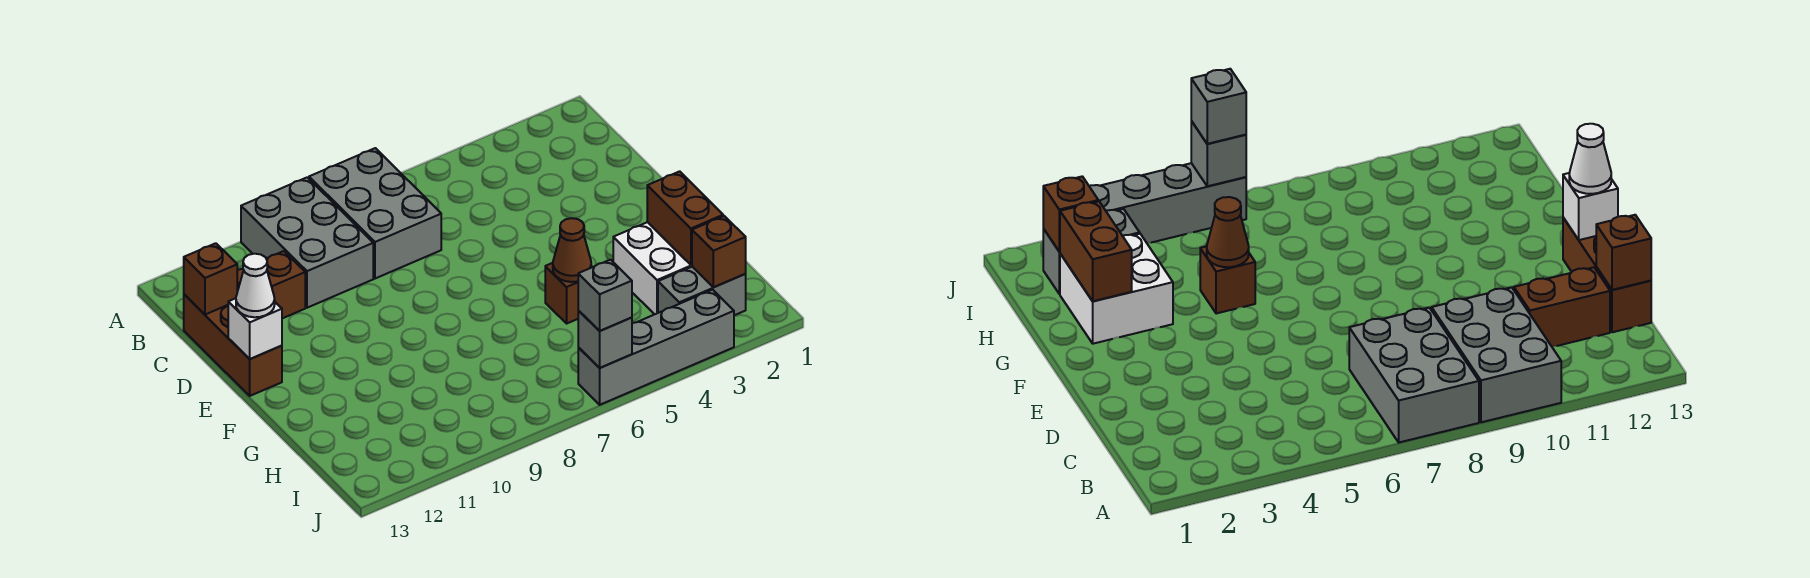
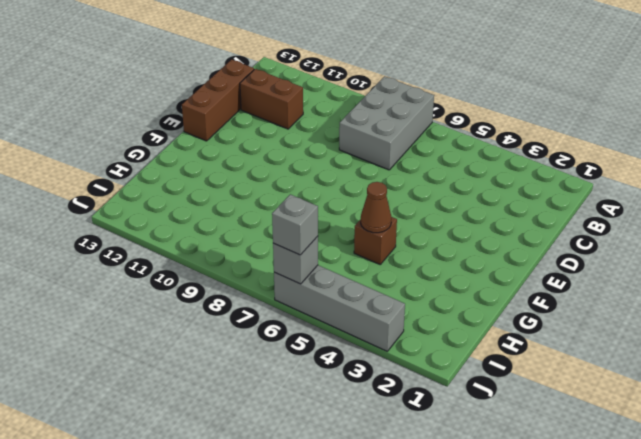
none -> grey brick A9:C10 level 1
none -> white brick G2:H3 level 1
none -> grey brick I2:I3 level 1

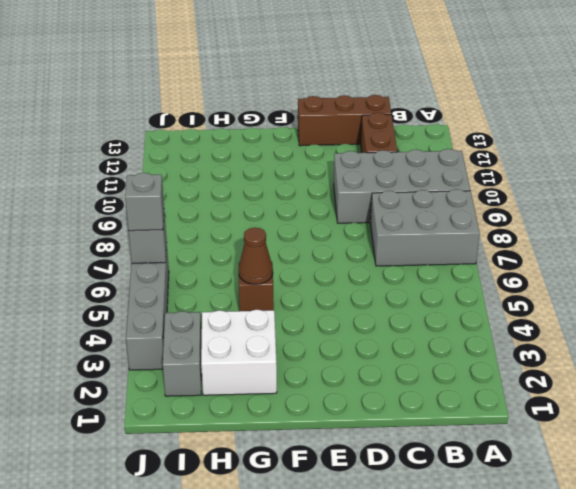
grey brick A9:D10 level 1 -> grey brick A9:C10 level 1
none -> brown brick C13 level 2
none -> white brick E13 level 2
none -> brown brick G2:H2 level 2

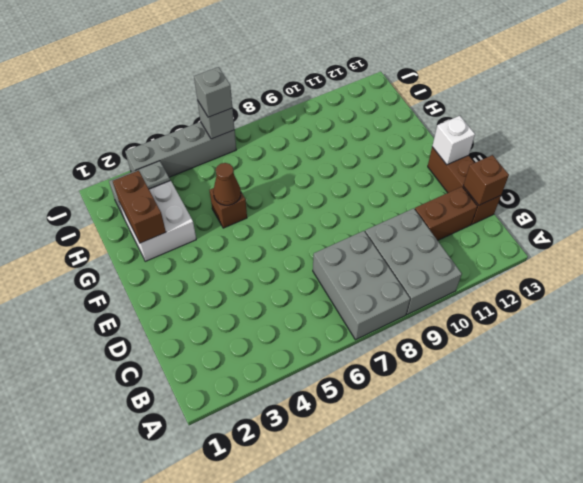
none -> brown brick I2 level 2
none -> white cone E13 level 3

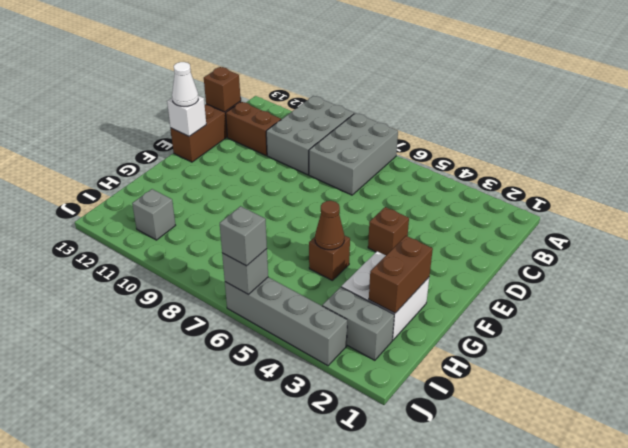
brown brick E4 level 1 -> brown brick I2 level 2
grey brick I11 level 1 -> none

